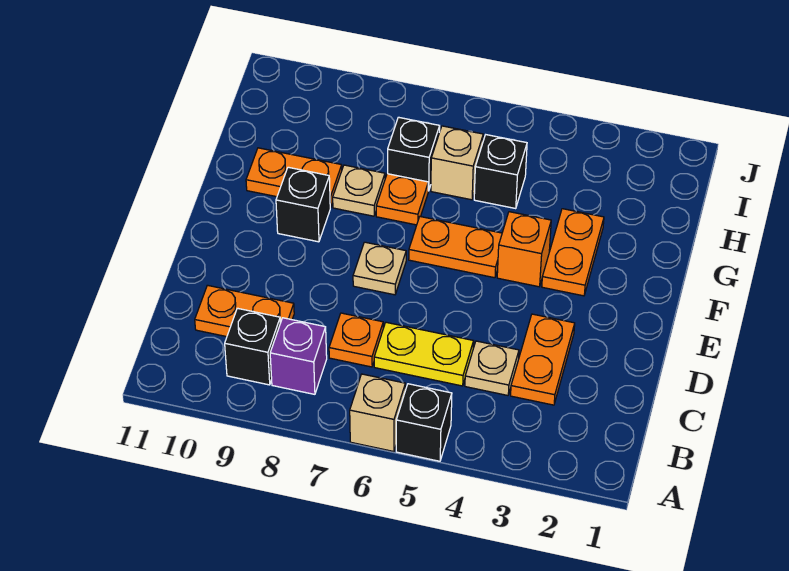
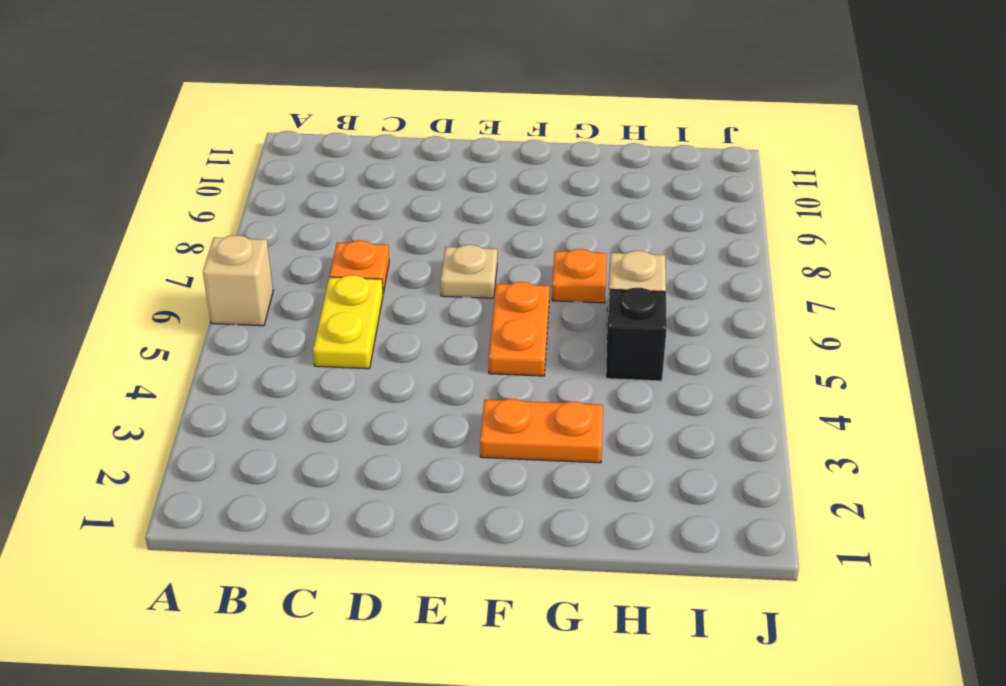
none -> black brick A5 level 1
none -> purple brick B8 level 1
none -> black brick B9 level 1

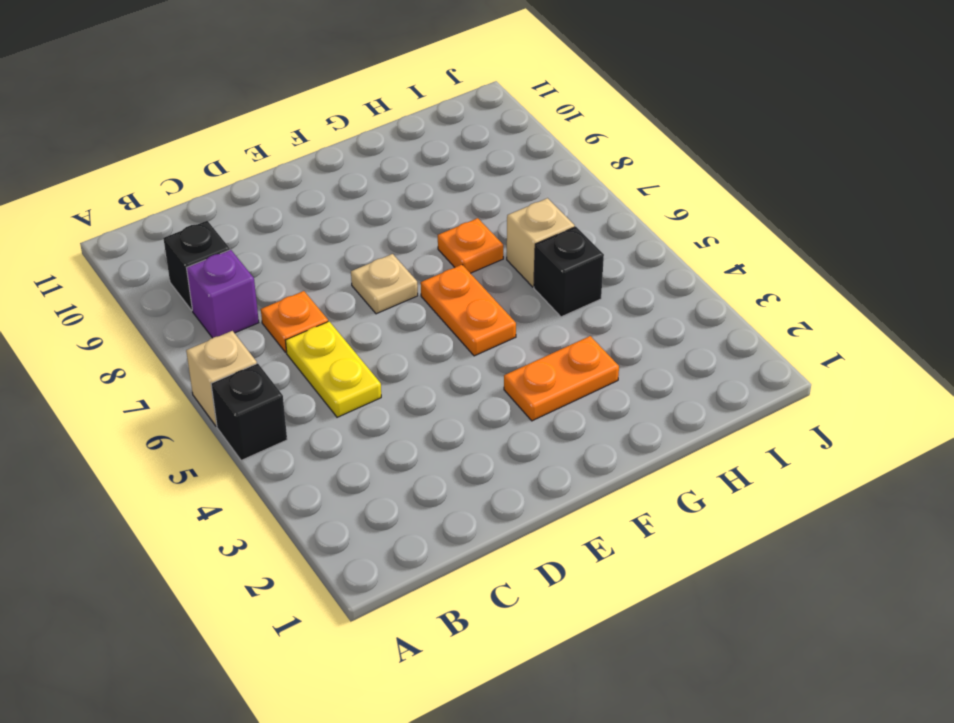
none -> orange plate C3:D3 level 1
none -> tan plate C4 level 1
none -> orange plate C9:C10 level 1

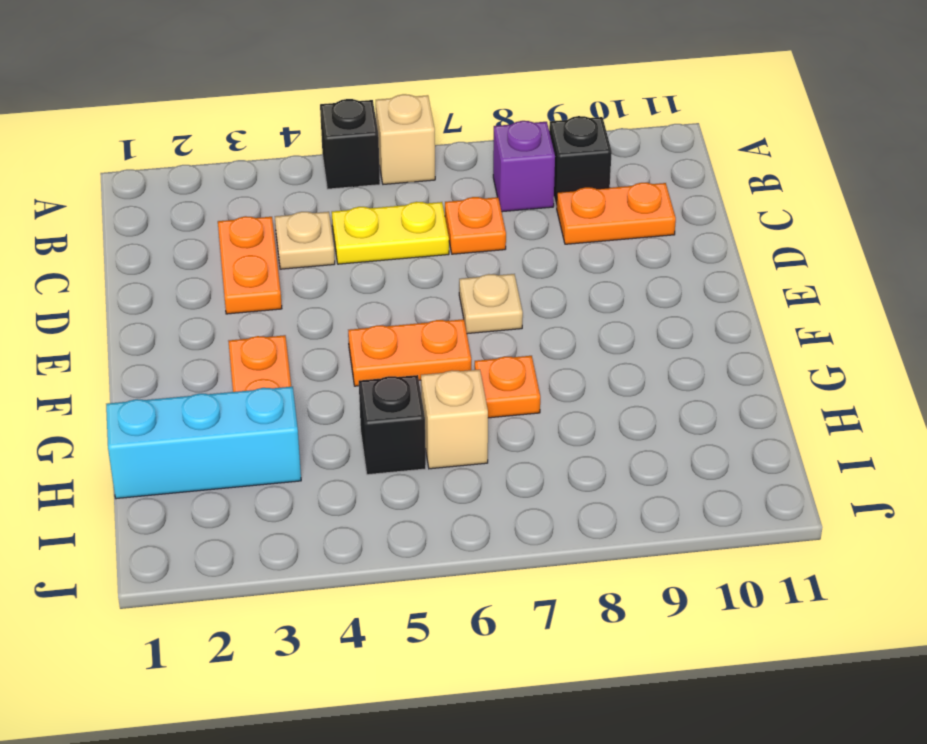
cyan brick H1:H3 level 1 -> none
none -> orange brick F4 level 1
none -> black brick F9 level 1
none -> tan plate G8 level 1

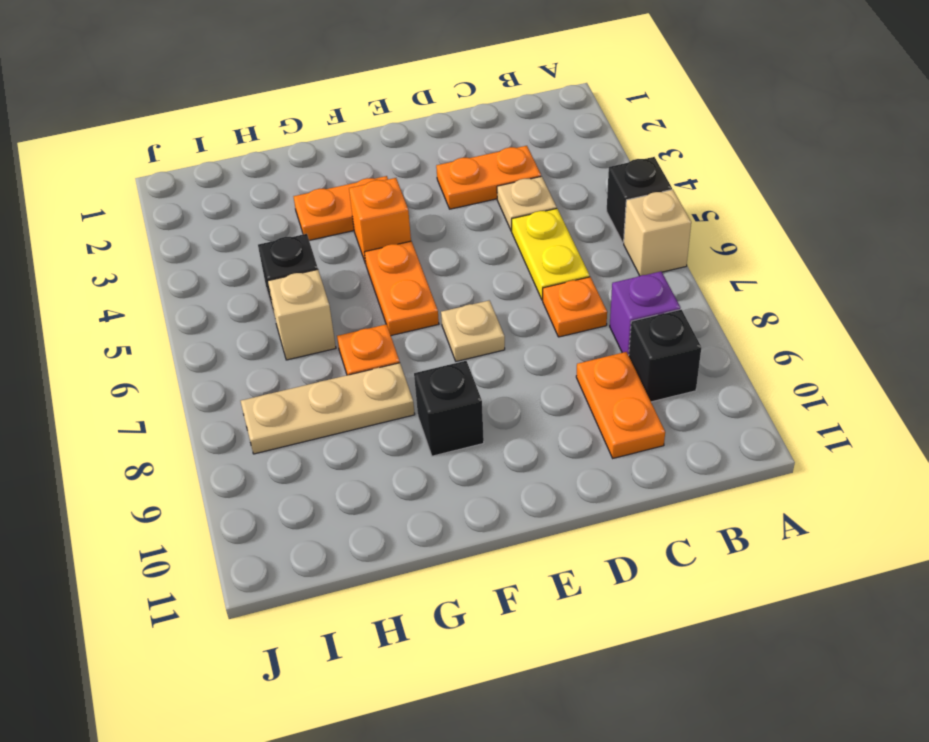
tan plate G8:I8 level 1 -> tan plate G8 level 1
none -> orange plate G9:G10 level 1
none -> black brick H7 level 1

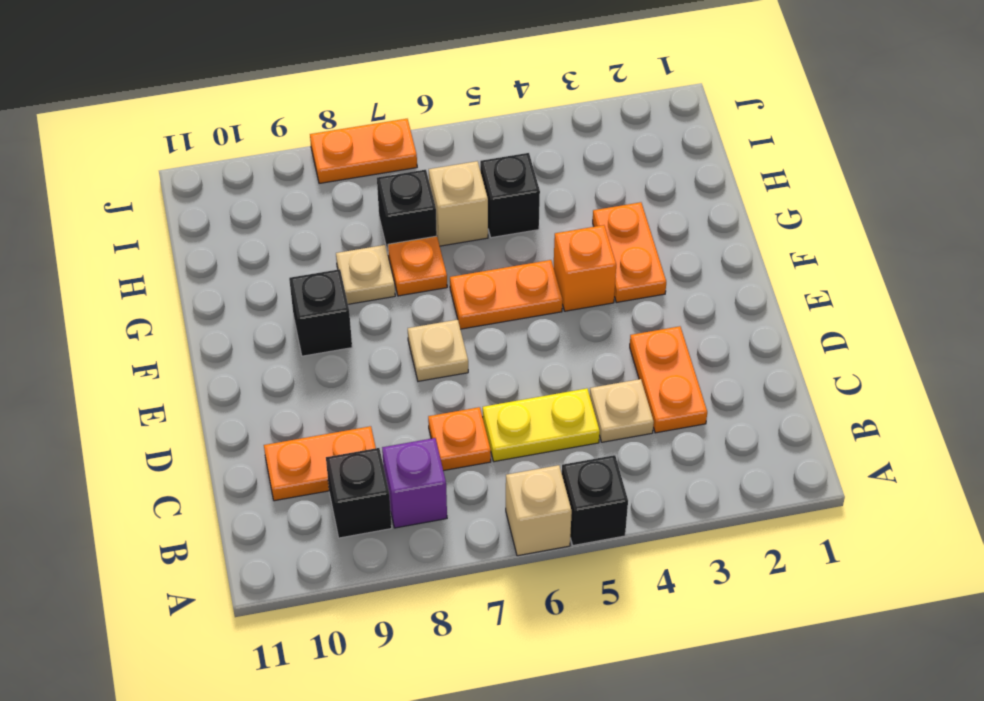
orange plate J7:J8 level 1 -> orange plate G9:G10 level 1

